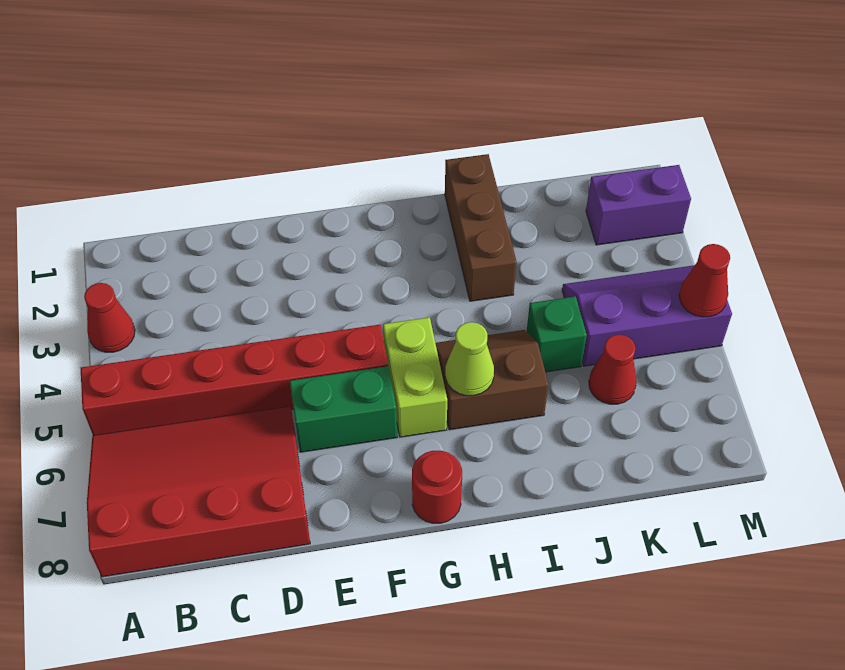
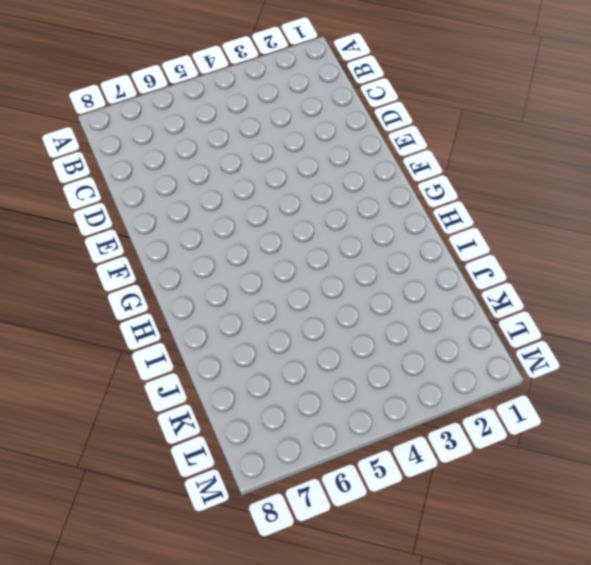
none -> red cone A3 level 1
none -> red brick A5:F5 level 1
none -> red slope A6:D8 level 1 top 8

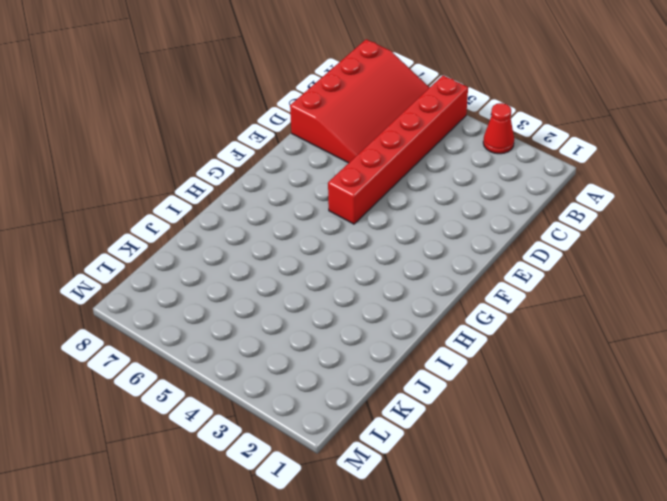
none -> green brick E6:F6 level 1
none -> lime brick G5:G6 level 1
none -> red round brick G8 level 1

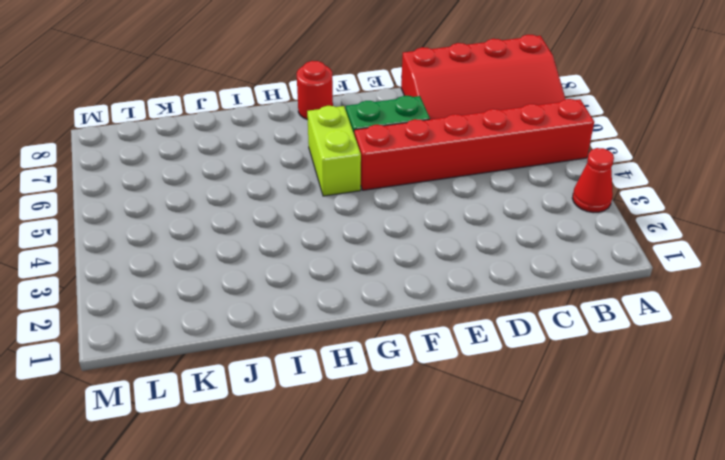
none -> brown slope H5:I6 level 1 top 6
none -> brown brick I1:I3 level 1
none -> green brick J5 level 1

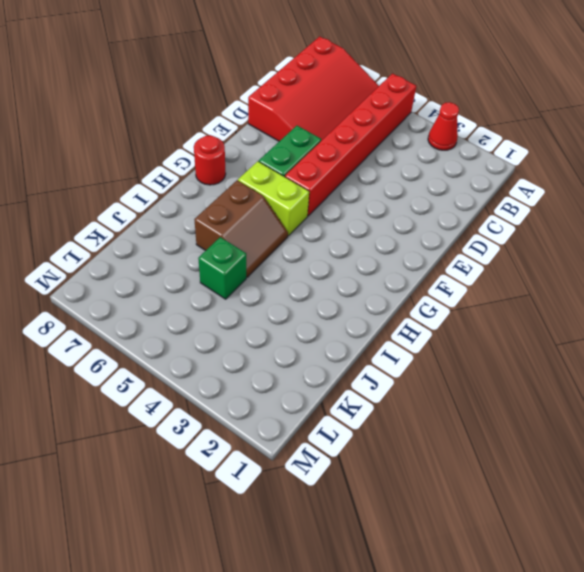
none -> brown brick I1:I3 level 1
none -> purple slope K4:M5 level 1 top 5
none -> red cone K6 level 1

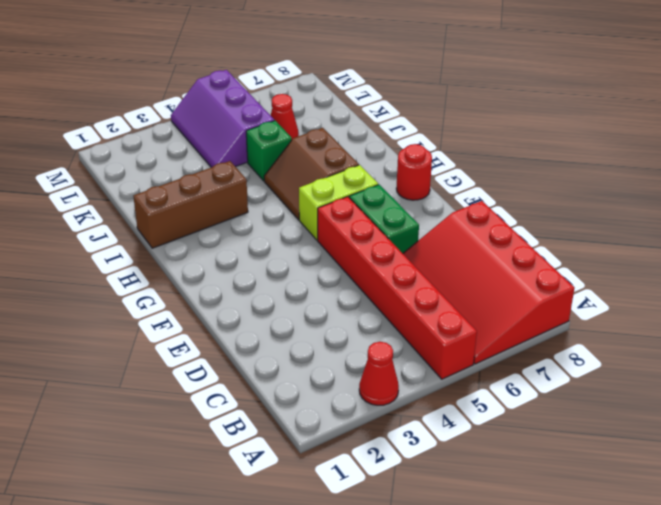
none -> purple brick L2:M2 level 1
none -> lime cone H6 level 2
none -> red cone M5 level 2

